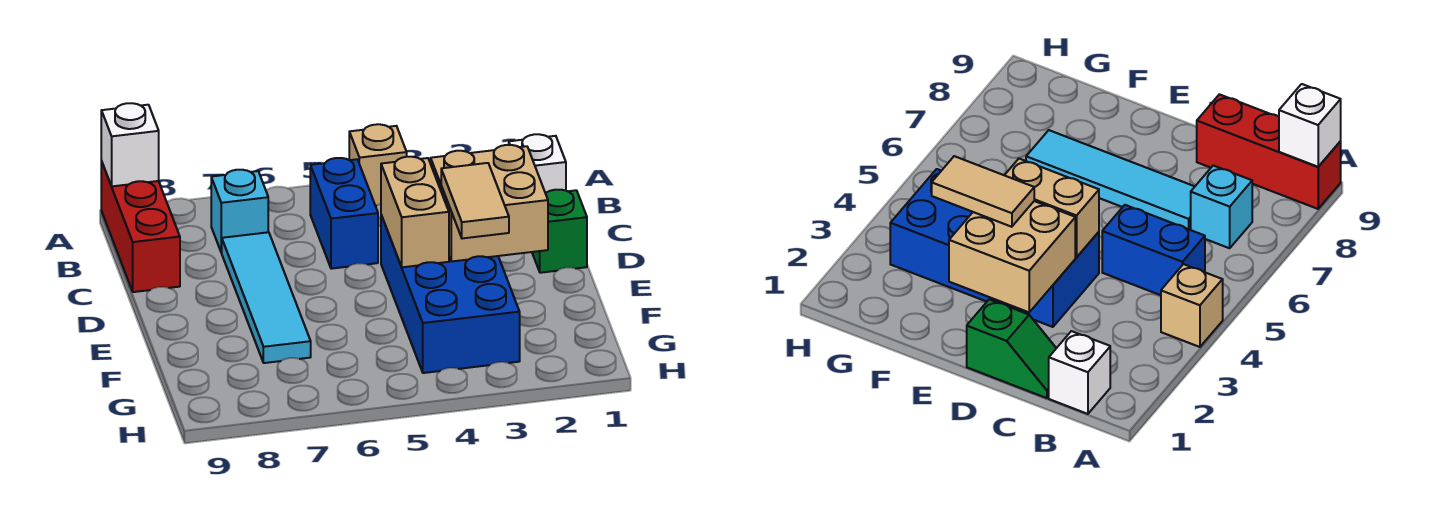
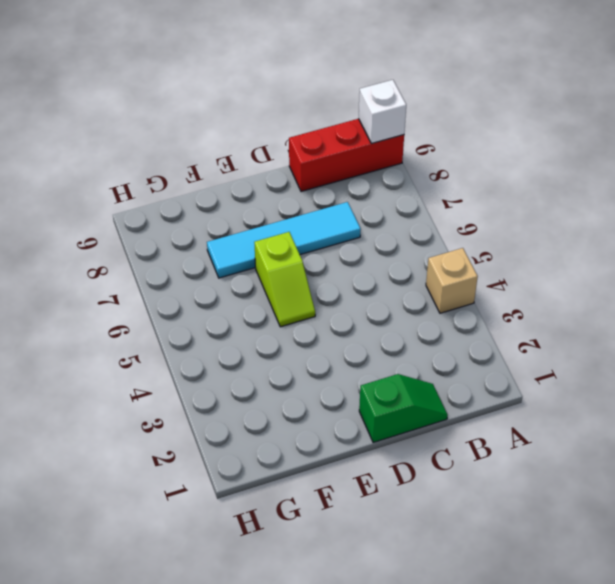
lime slope E5:E6 level 1 top 6 -> none
none -> white brick B1 level 1
none -> blue brick B5:C5 level 1
none -> cyan brick B7 level 1

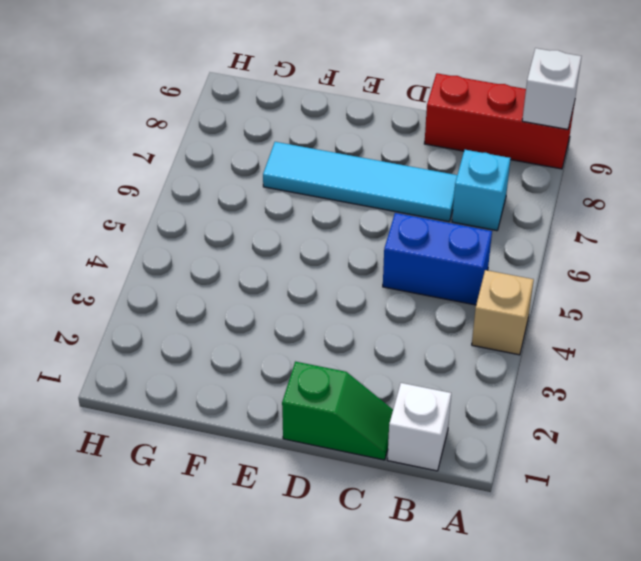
none -> blue brick D3:G4 level 1
none -> tan brick D2:E3 level 2
none -> tan brick D4:E4 level 2

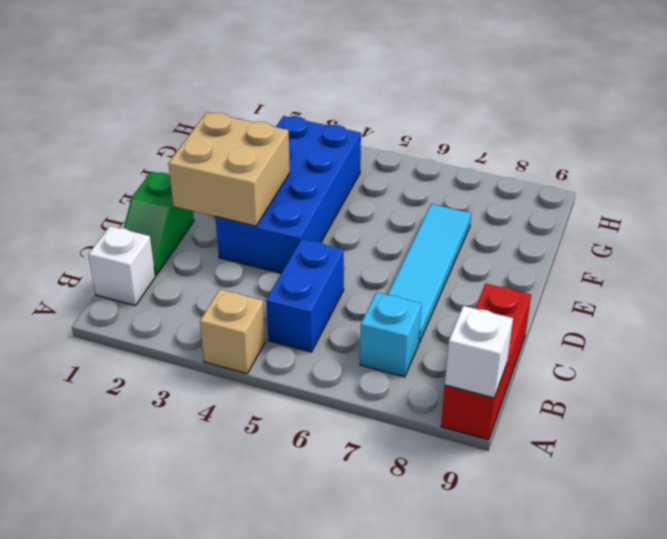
none -> tan brick D4:E4 level 2
none -> tan tile E3:F3 level 3

